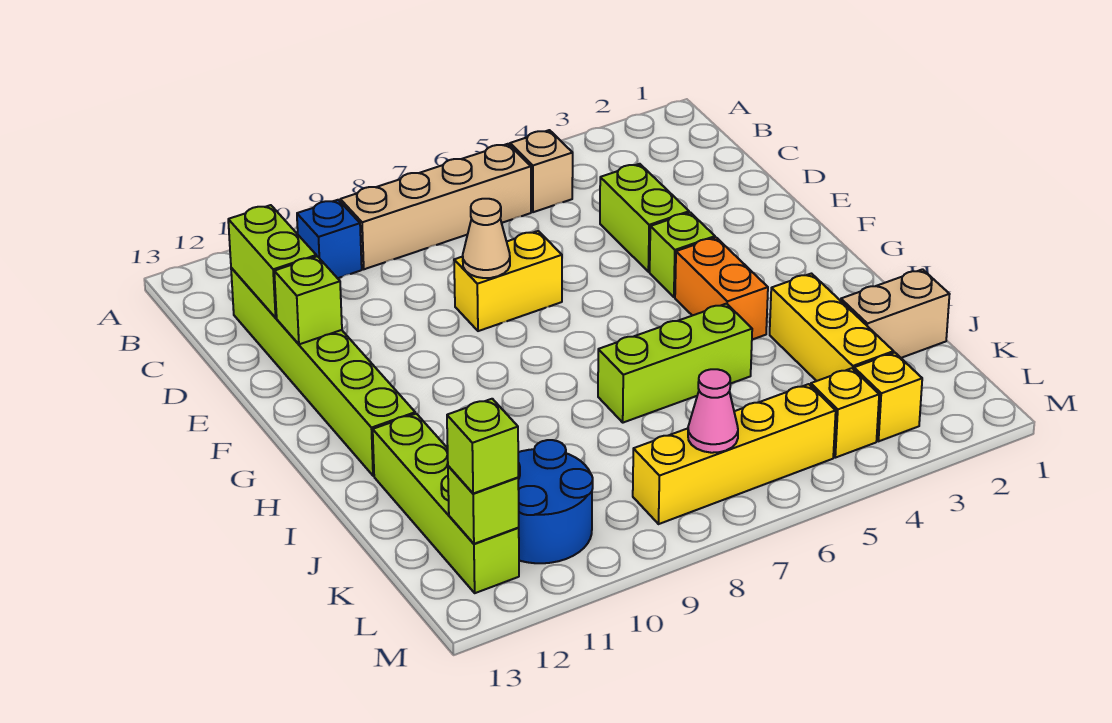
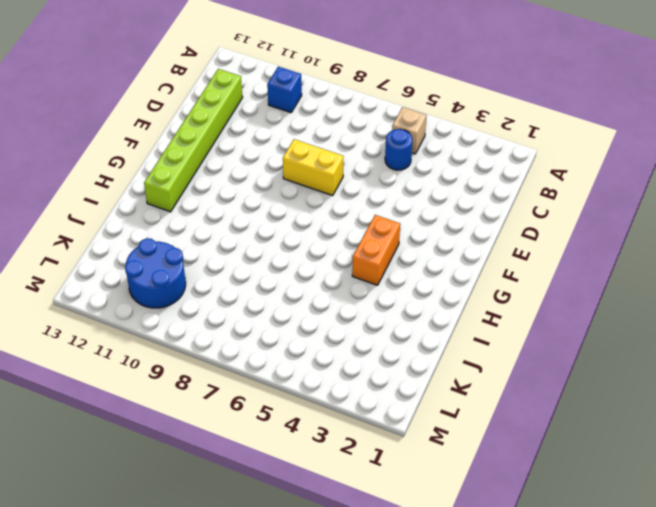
blue round brick C5 level 1 -> none
none -> tan brick B6:B9 level 1
none -> lime brick D4:E4 level 1
none -> lime brick F4 level 1

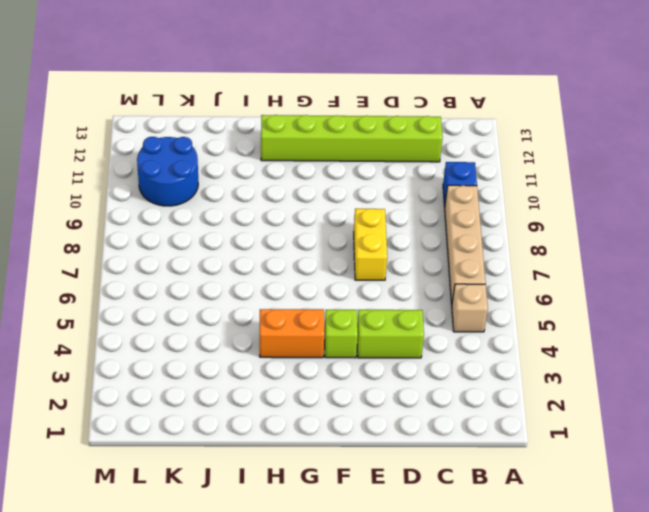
none -> yellow brick I3:K3 level 1
none -> lime brick I5:I7 level 1
none -> lime brick I12:L12 level 1

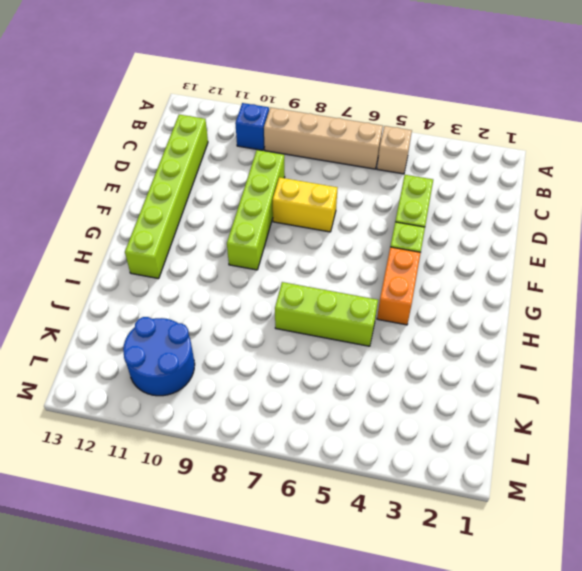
lime brick D9:G9 level 1 -> lime brick I12:L12 level 1
none -> yellow brick I3:K3 level 1
none -> tan brick J1:J2 level 1
none -> yellow brick L3 level 1

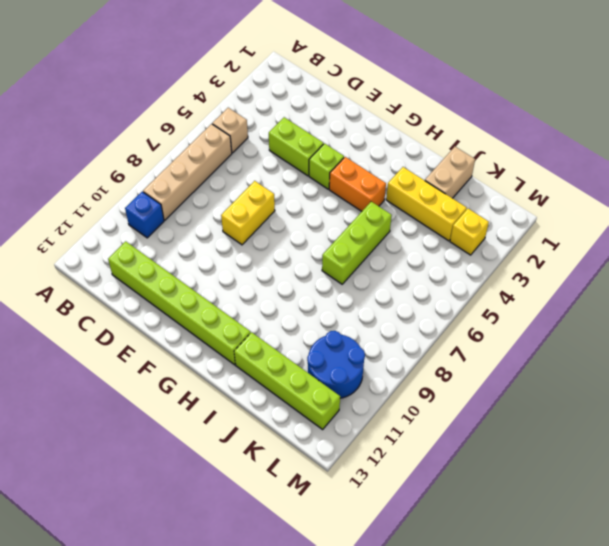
none -> yellow brick L4 level 1
none -> yellow brick L5:L8 level 1
none -> lime brick C12:D12 level 2

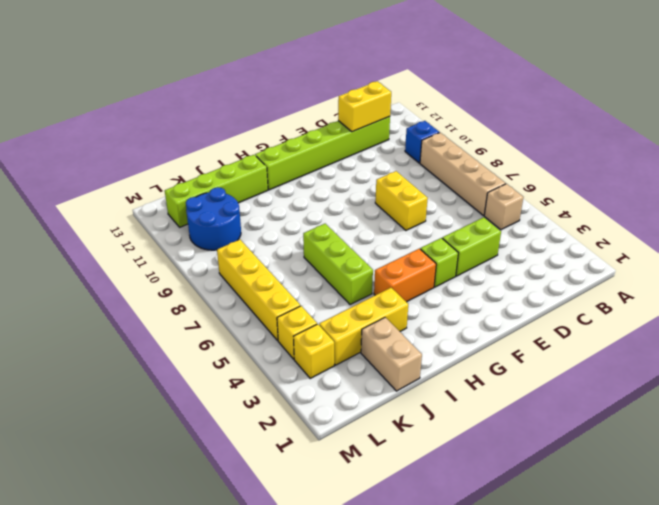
yellow brick C12:D12 level 2 -> lime brick C12:D12 level 2
none -> tan cone E8 level 2
none -> lime brick E12 level 2
none -> pink cone L7 level 2

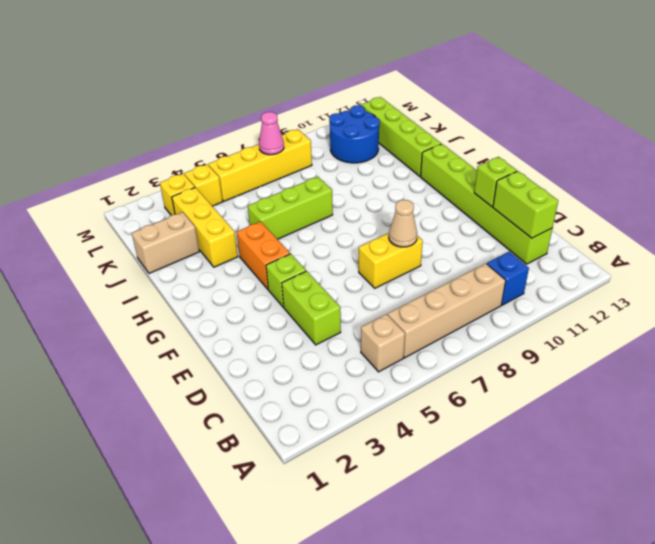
none -> lime brick L12 level 2
none -> lime brick L12 level 3

